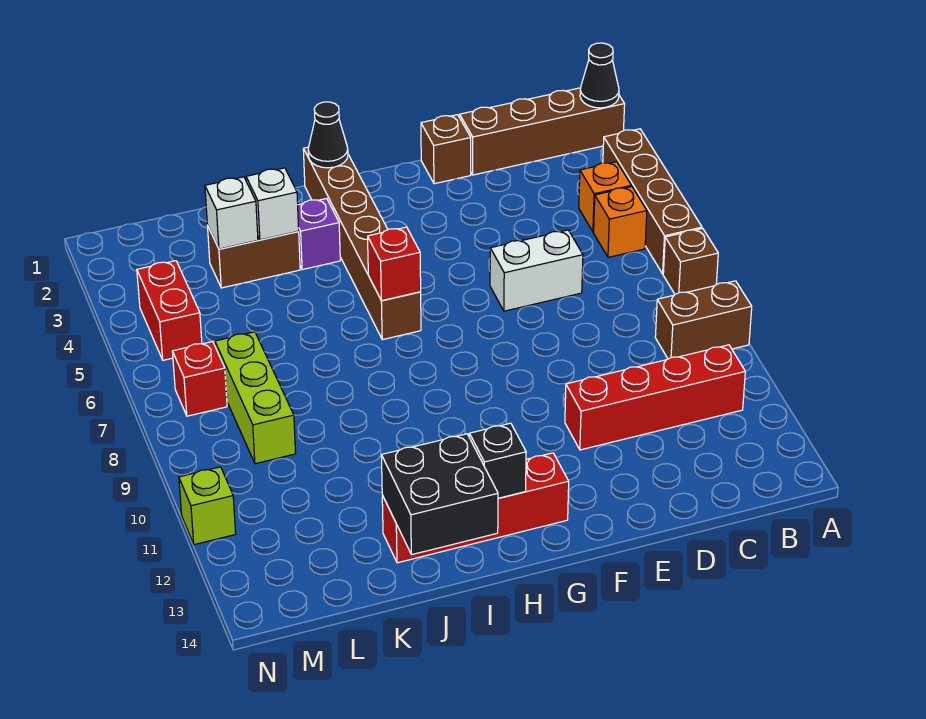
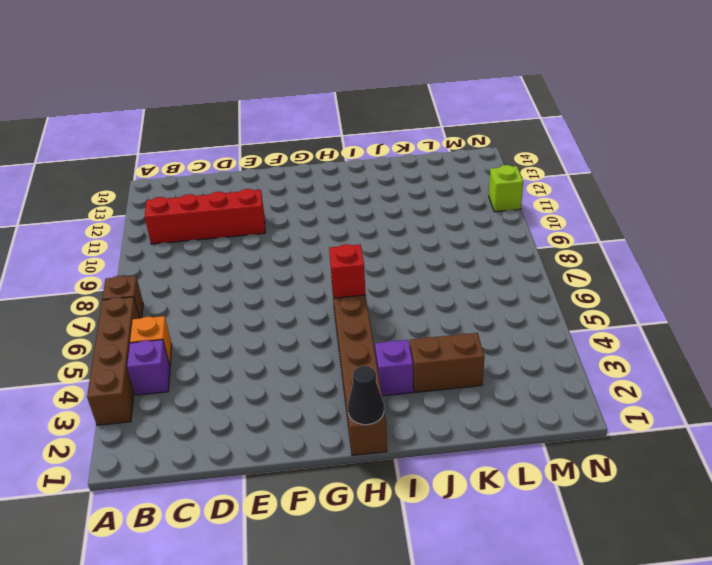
purple brick B4 level 1 -> orange brick B4 level 1
none -> brown brick A1:D1 level 1
none -> brown brick A9:B9 level 1
none -> white brick D6:E6 level 1

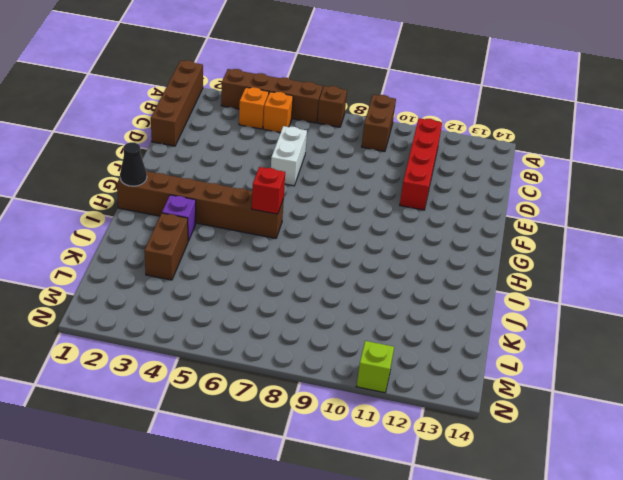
none -> brown brick E1 level 1
none -> red brick G13:J13 level 1
none -> lime brick L7:L9 level 1

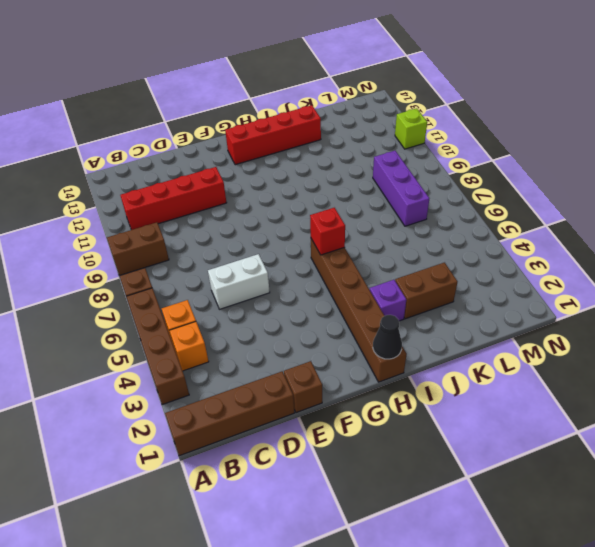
purple brick L7:L9 level 1 -> lime brick L7:L9 level 1
none -> red brick M4:M5 level 1
none -> red brick M7 level 1
none -> black cone A1 level 2

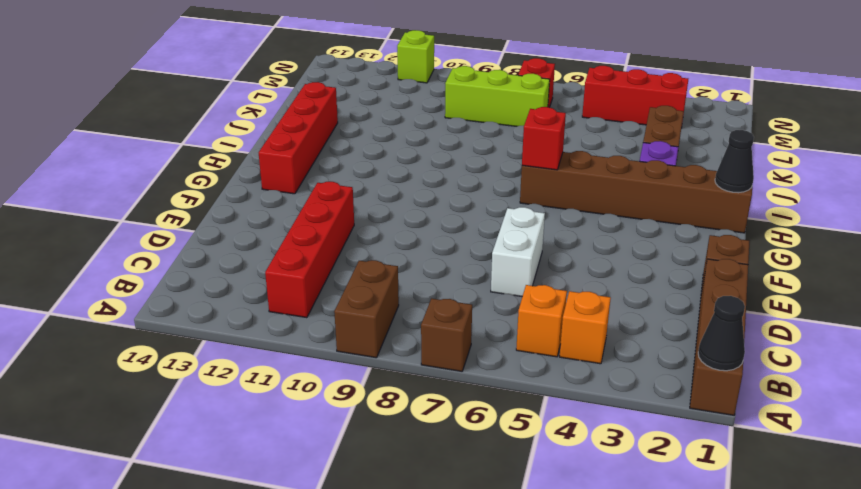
red brick M3:M5 level 1 -> red brick M4:M5 level 1
none -> brown brick A3:A6 level 1
none -> black brick H13 level 2
none -> black brick I13:J14 level 2

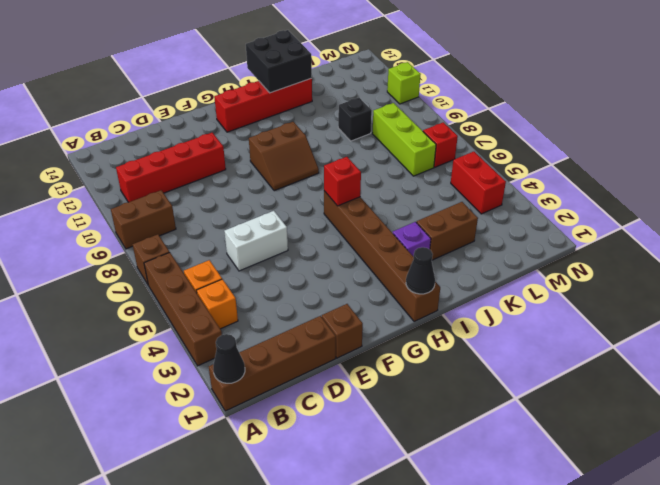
brown slope G9:H10 level 1 top 10 -> none
black brick K10 level 1 -> black brick H13 level 2
none -> white brick J3 level 2
none -> white brick K3 level 2

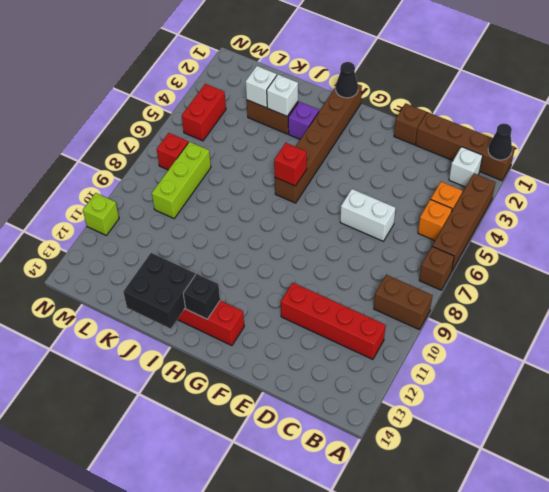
white brick B2 level 1 -> none

